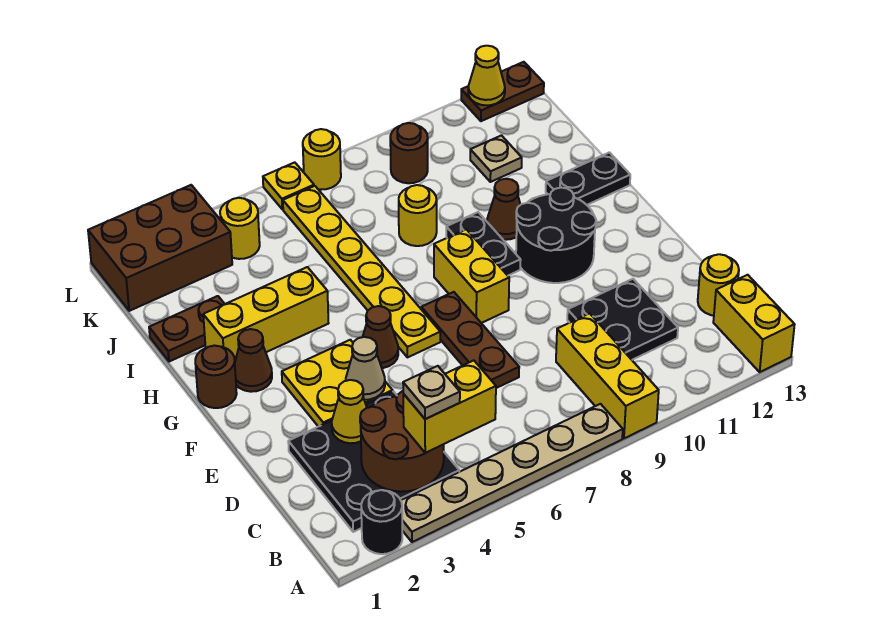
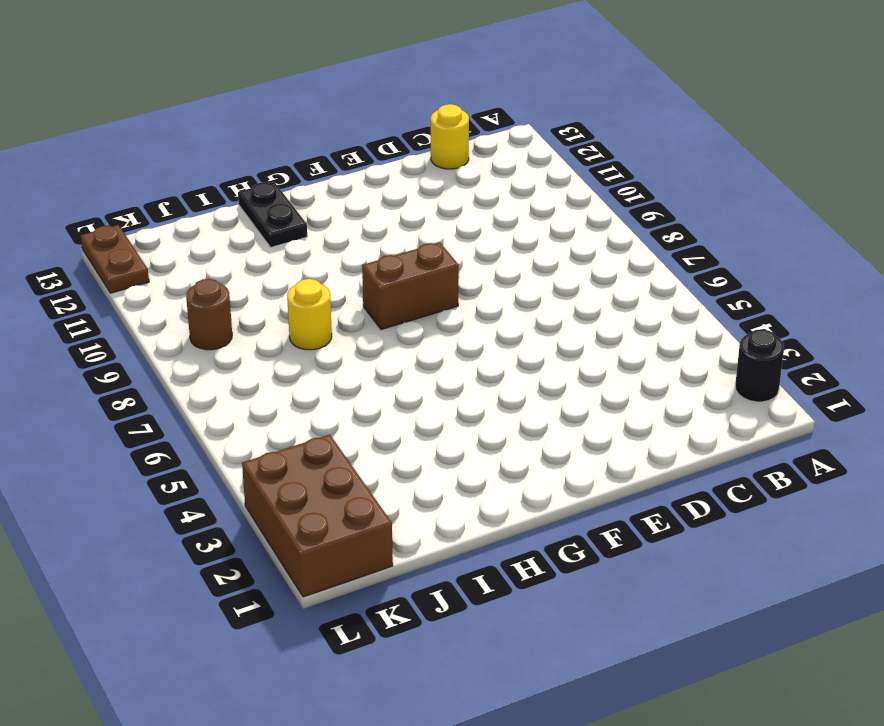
brown brick F8:G8 level 1 -> yellow brick F8:G8 level 1
none -> tan plate A3:A8 level 1
none -> yellow brick A9:C9 level 1
none -> yellow brick A13:B13 level 1
none -> black plate B2:D4 level 1

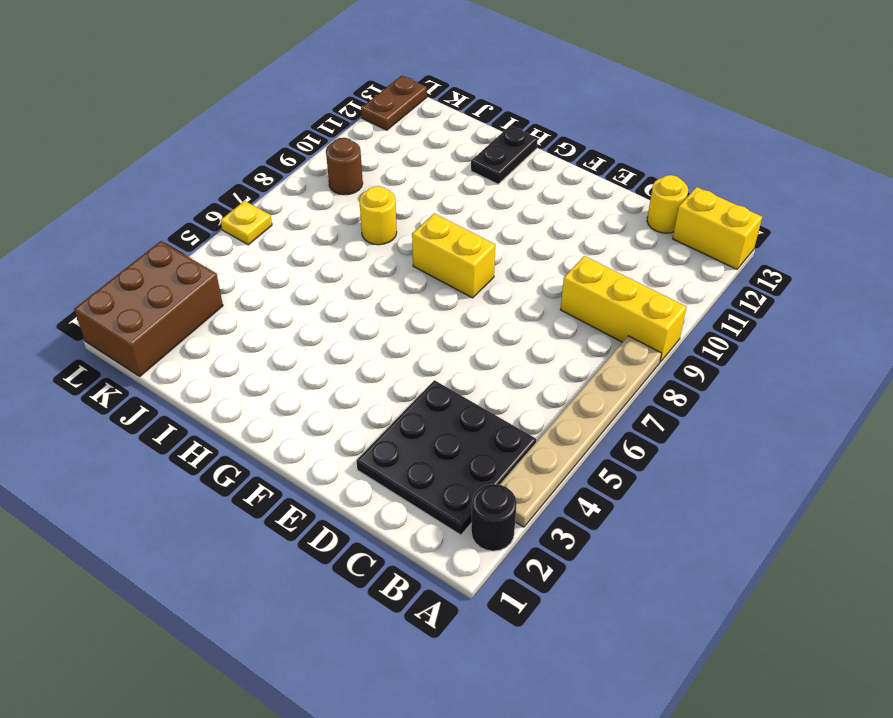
none -> black plate C10:D11 level 1
none -> brown plate D7:F7 level 1
none -> yellow plate E3:F4 level 1
none -> brown cone F5 level 1

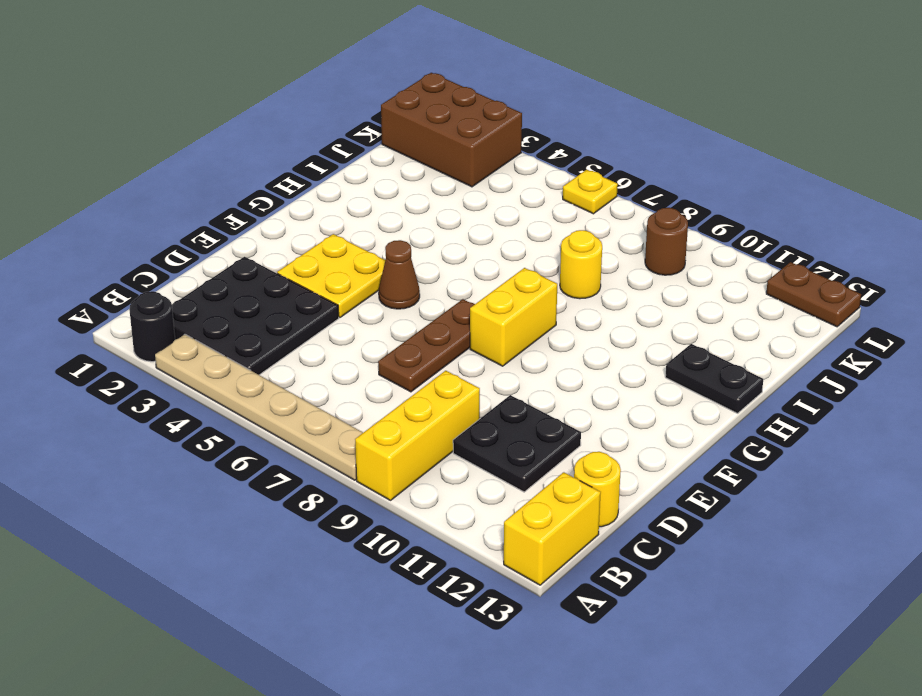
none -> yellow plate F6:K6 level 1
none -> black round brick F10:G11 level 1
none -> brown round brick G1 level 1
none -> brown cone G2 level 1

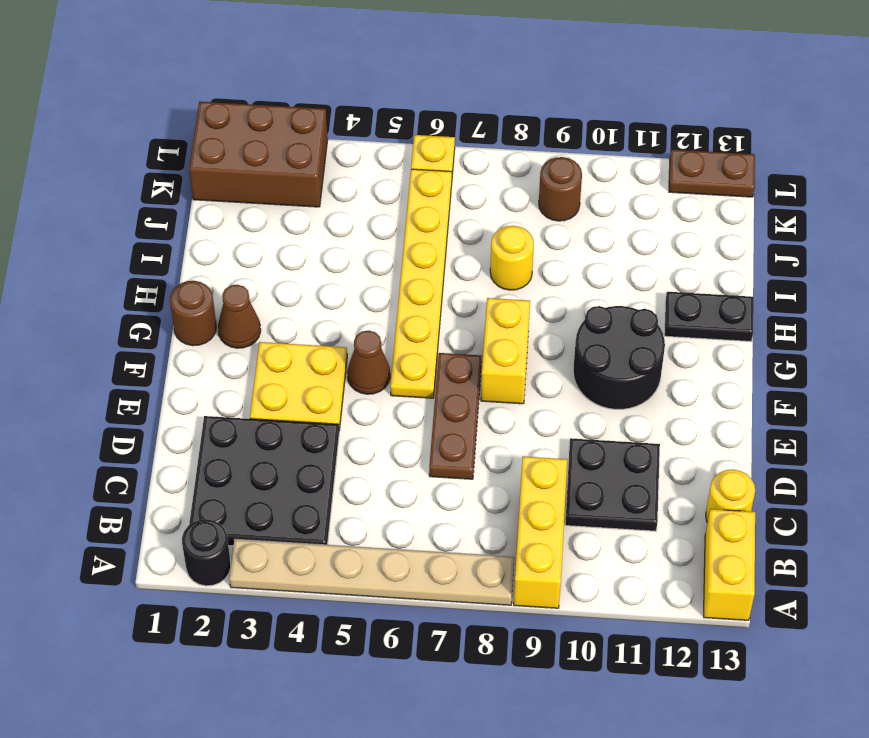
none -> black plate G9:H9 level 1
none -> yellow brick H2:H4 level 1
none -> brown cone H10 level 1
none -> brown plate I1:I2 level 1

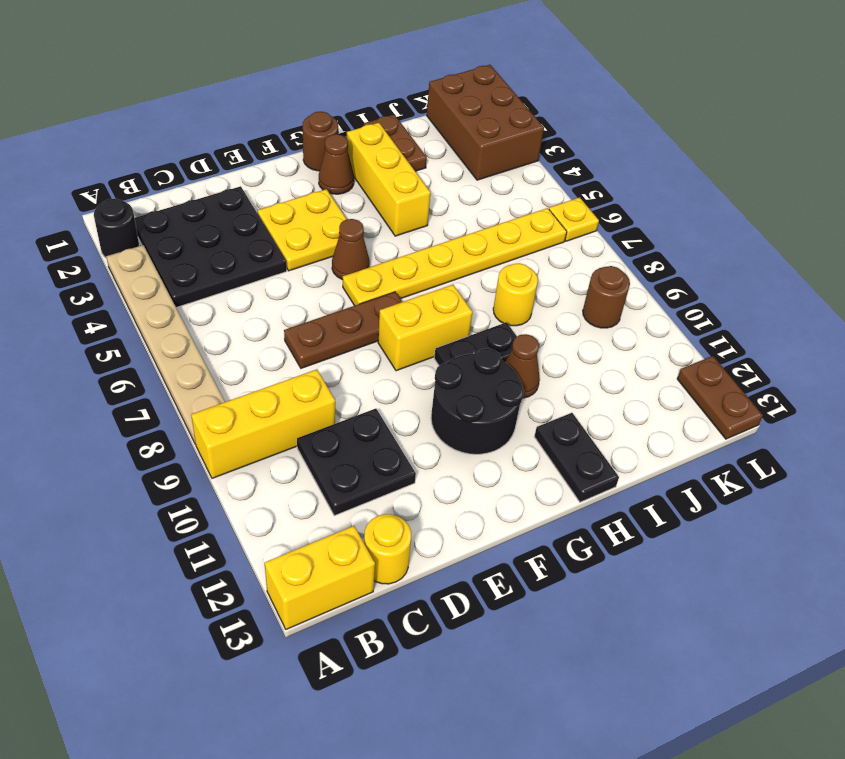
none -> tan plate J11 level 1
none -> yellow round brick K4 level 1
none -> yellow round brick L7 level 1
none -> brown round brick B3:C4 level 2

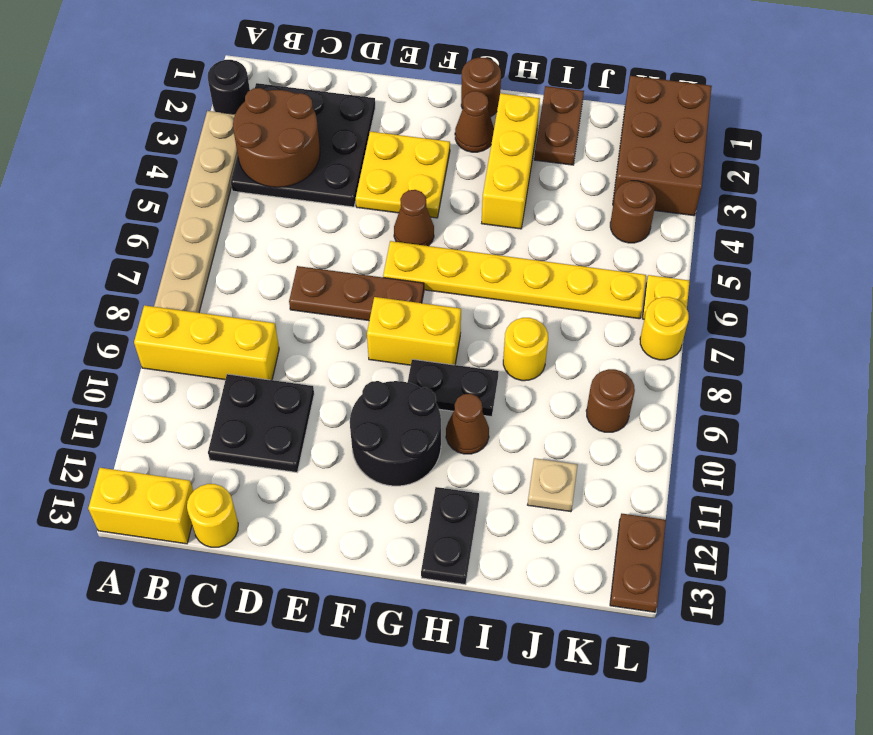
brown round brick K4 level 1 -> yellow round brick K4 level 1
none -> yellow cone D3 level 2
none -> tan cone E4 level 2
none -> yellow cone L12 level 2
none -> yellow brick B4:B5 level 3

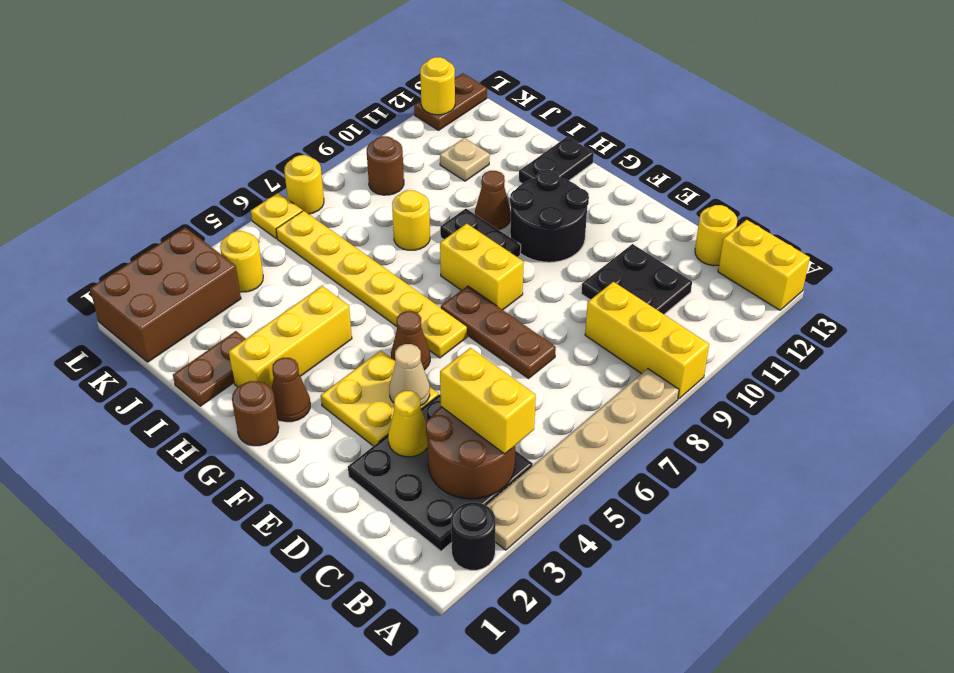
yellow brick B4:C4 level 3 -> yellow brick B4:B5 level 3
yellow round brick L12 level 2 -> yellow cone L12 level 2
none -> tan plate B4 level 4

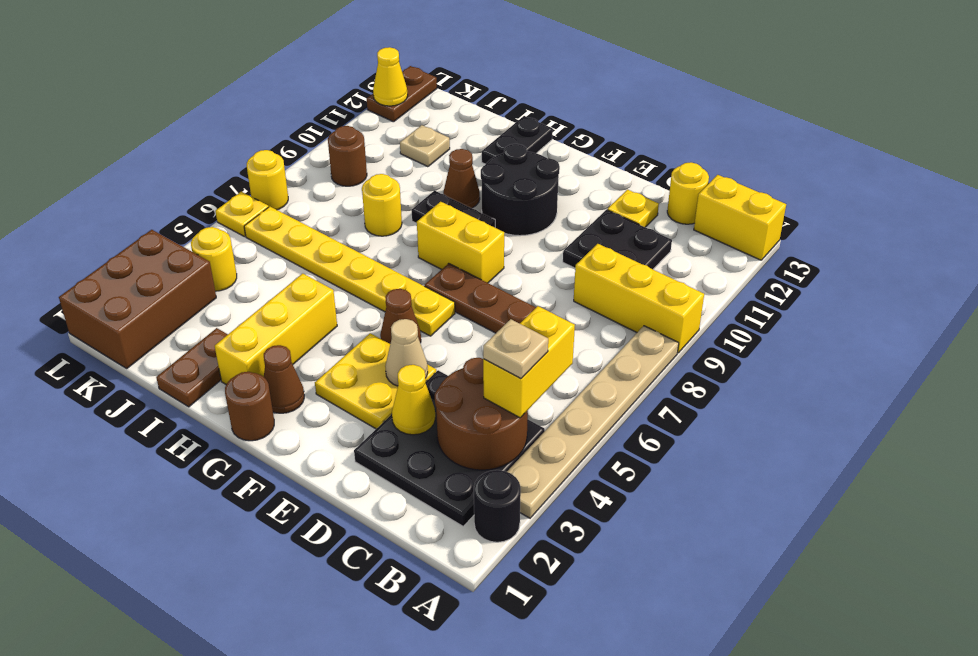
yellow plate D12 level 1 -> none

